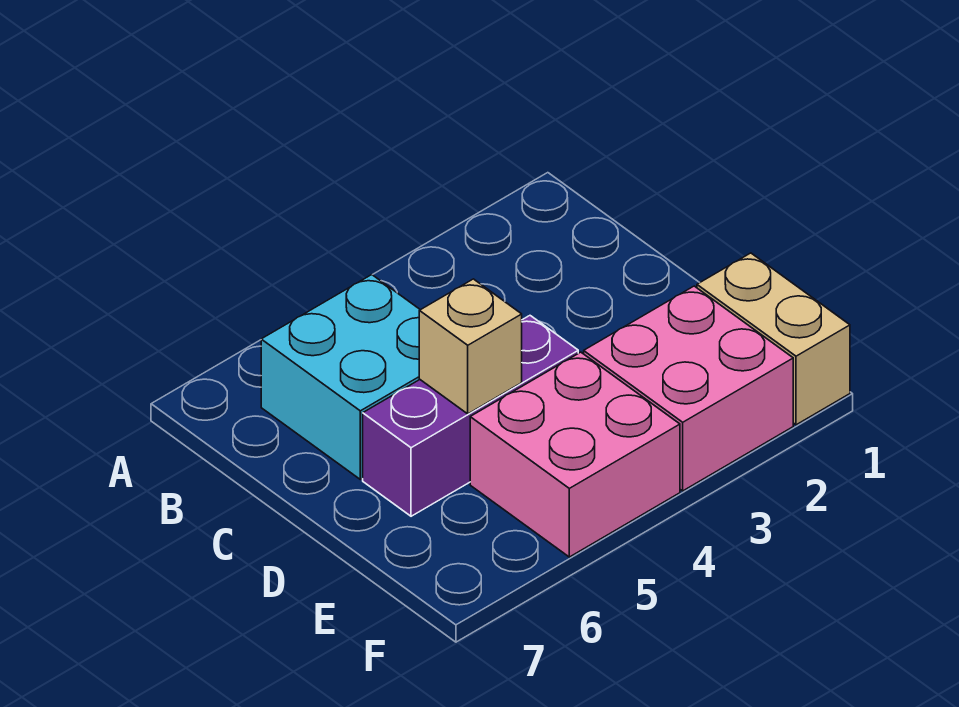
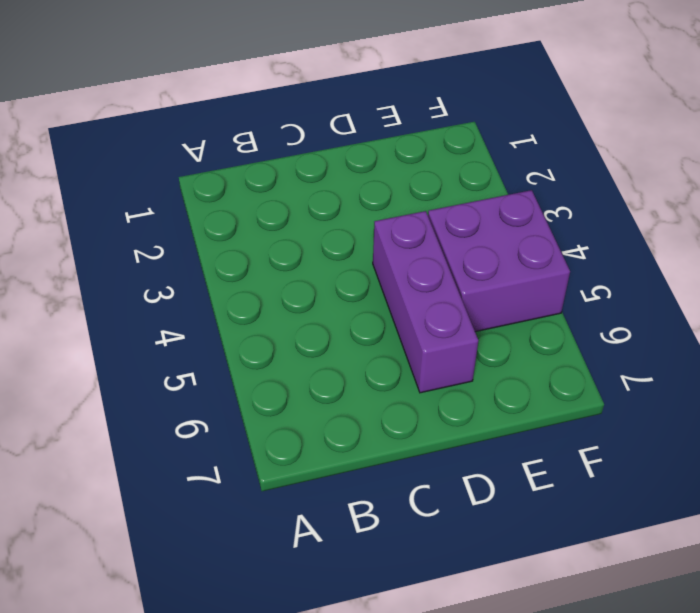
purple brick E4:F5 level 1 -> pink brick E4:F5 level 1
none -> cyan brick B5:C6 level 1
none -> tan brick E1:F1 level 1

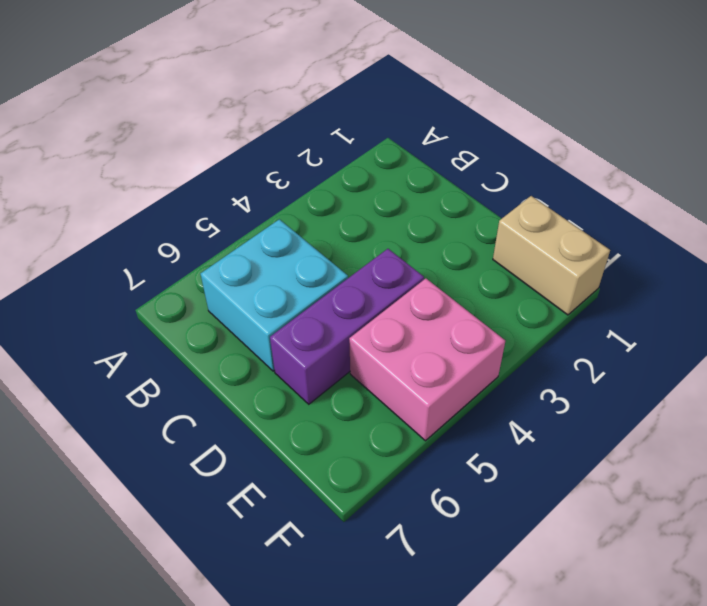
none -> pink brick E2:F3 level 1
none -> tan brick D5 level 2

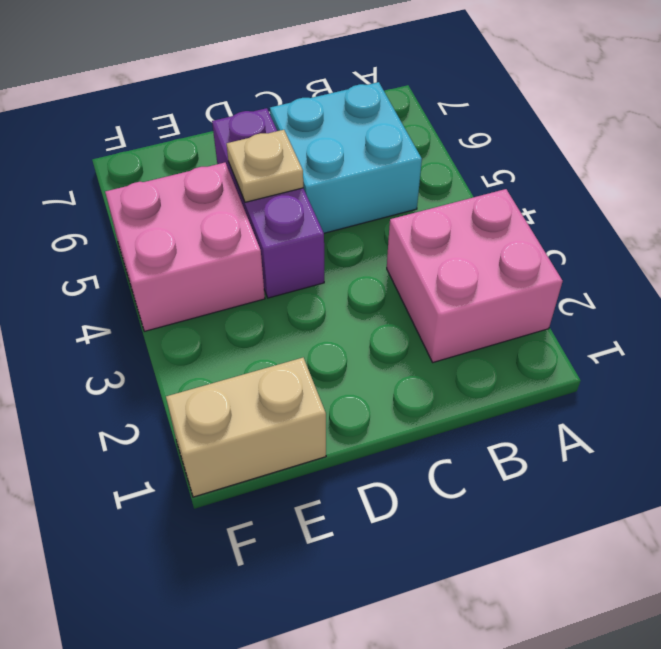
pink brick A2:B3 level 1 -> pink brick E2:F3 level 1
tan plate D5 level 2 -> tan brick D5 level 2

